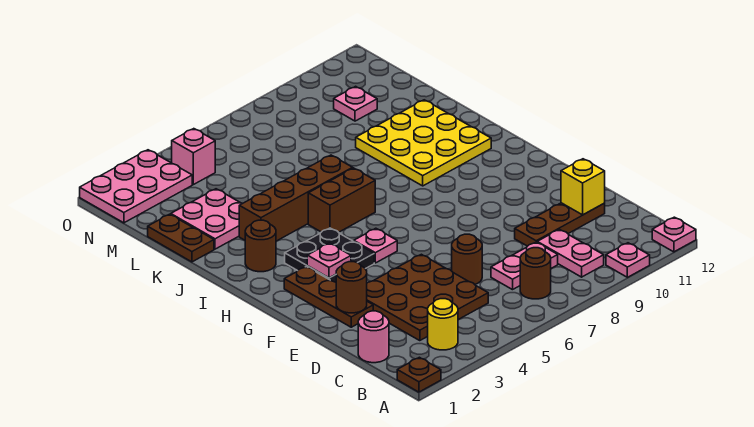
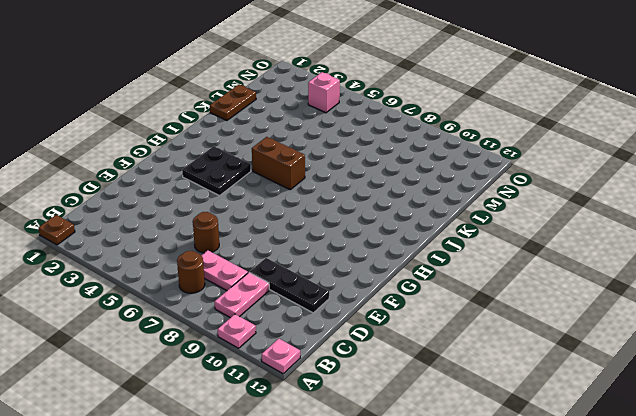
black plate D9:D11 level 1 -> brown plate D9:D11 level 1
none -> yellow round brick B3 level 1
none -> pink round brick C1 level 1
none -> brown plate C3:E5 level 1

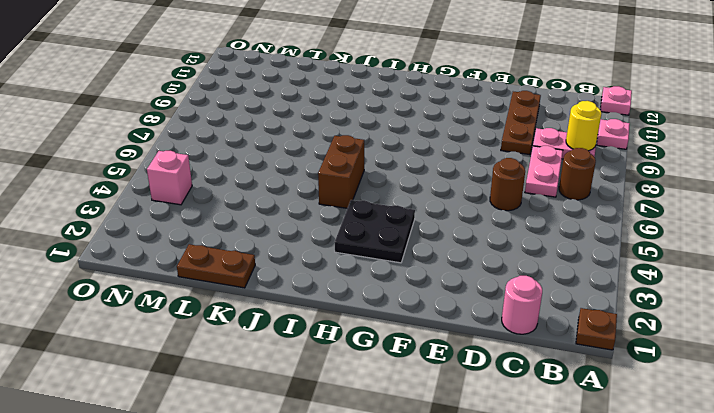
yellow round brick B9 level 2 -> yellow round brick B3 level 1
none -> brown plate C3:E5 level 1
none -> brown plate E2:G2 level 1
none -> pink plate G5 level 1

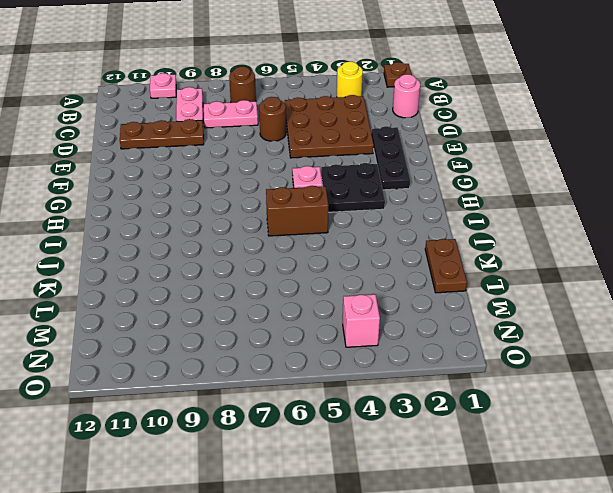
black plate E2:G2 level 1 -> brown plate E2:G2 level 1
none -> pink plate A12 level 1
none -> brown round brick I2 level 1
none -> yellow plate I9:K11 level 1

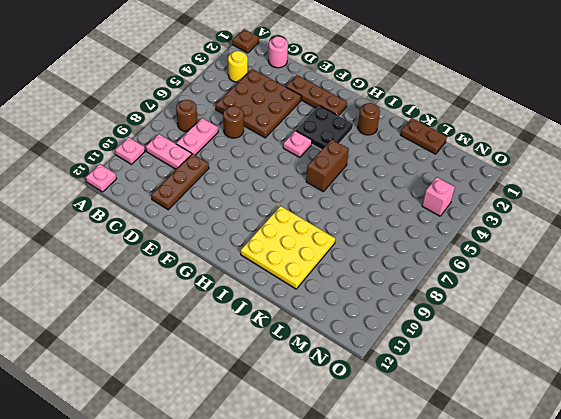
none -> brown brick J3:J6 level 1
none -> pink plate K2:L3 level 1
none -> pink plate M10 level 1

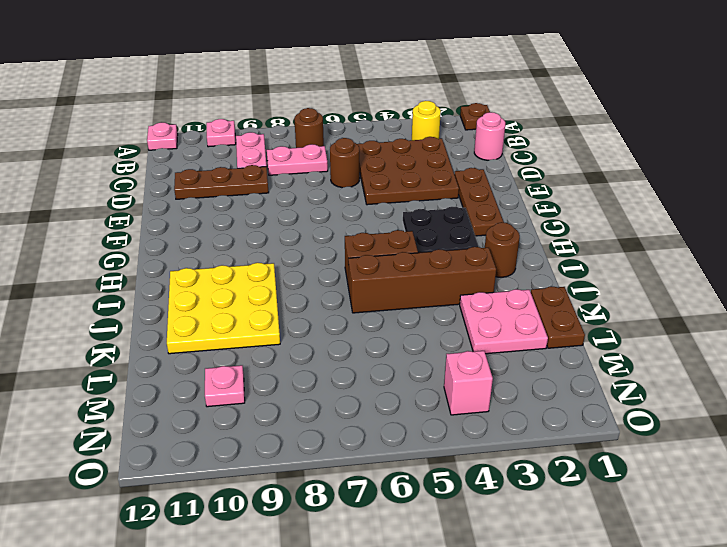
none -> pink plate G5 level 1
none -> pink plate N1:O3 level 1
none -> yellow brick D11 level 2

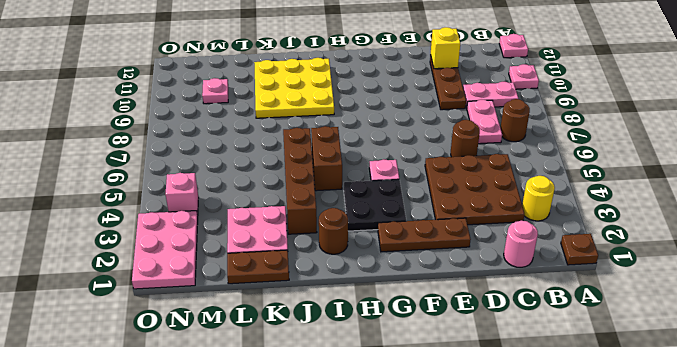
none -> brown round brick E2 level 2
none -> pink plate G3 level 2

